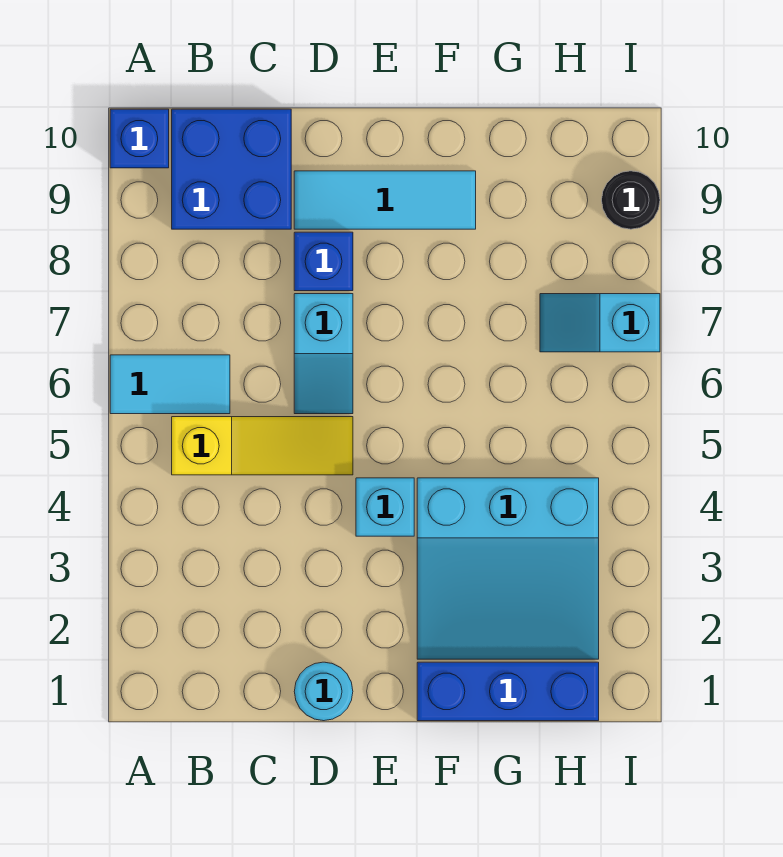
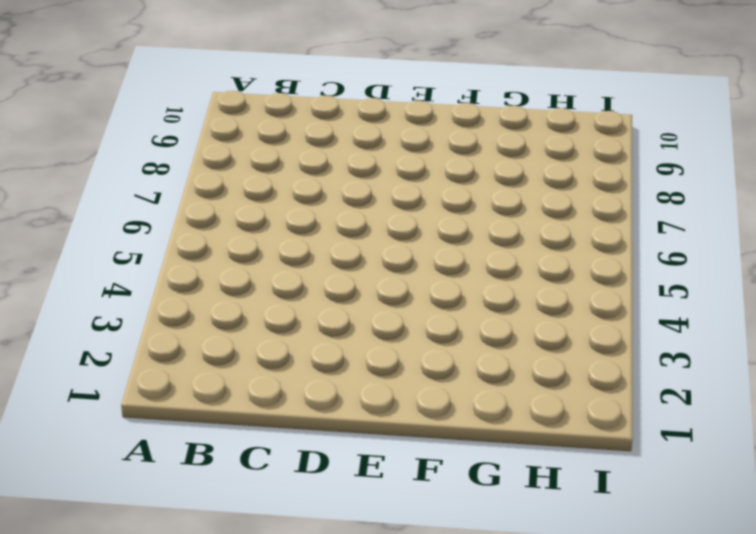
none -> cyan tile A6:B6 level 1
none -> blue brick A10 level 1
none -> yellow slope B5:D5 level 1 top B

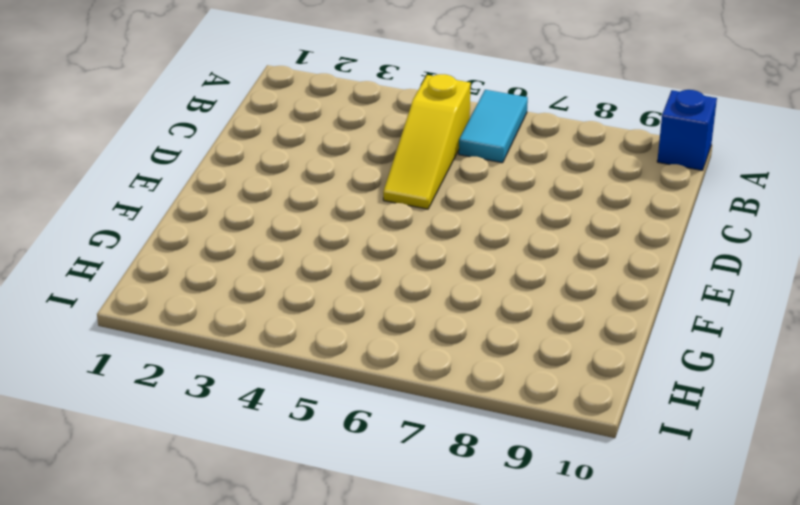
none -> blue brick B9:C10 level 1
none -> cyan round brick D1 level 1
none -> cyan slope D6:D7 level 1 top 7

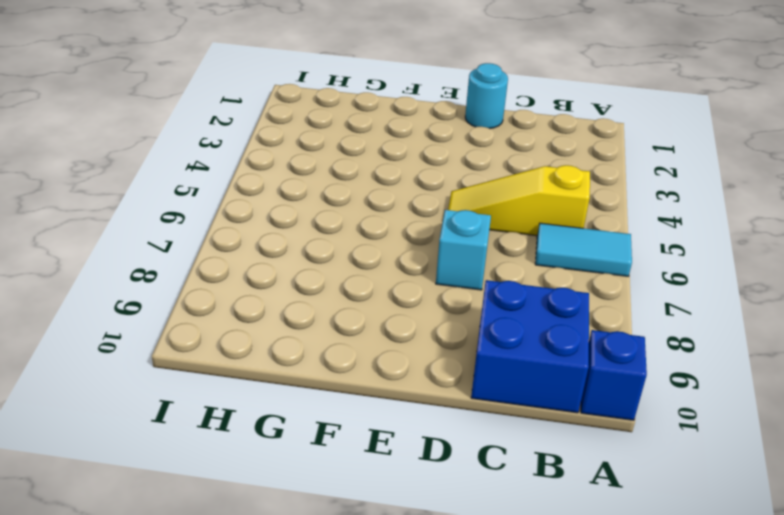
none -> blue brick D8 level 1
none -> cyan tile D9:F9 level 1
none -> cyan brick E4 level 1

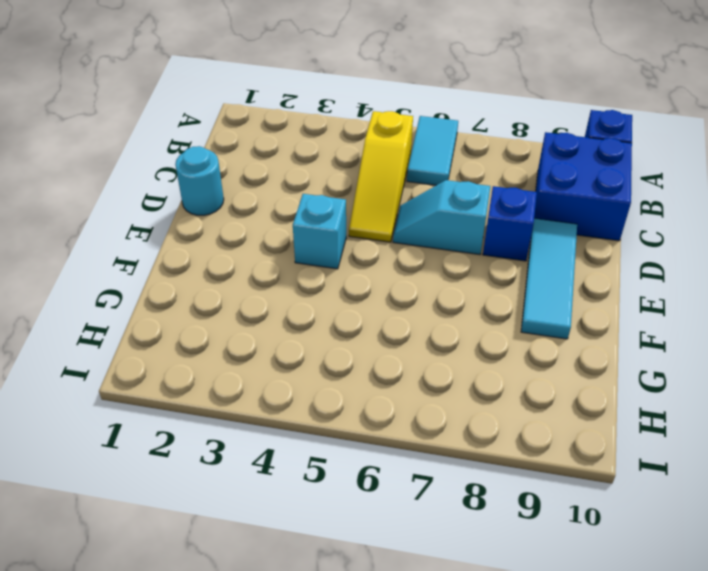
none -> blue brick F1:H1 level 1
none -> cyan slope F2:H4 level 1 top 4
none -> cyan slope H7:I7 level 1 top I

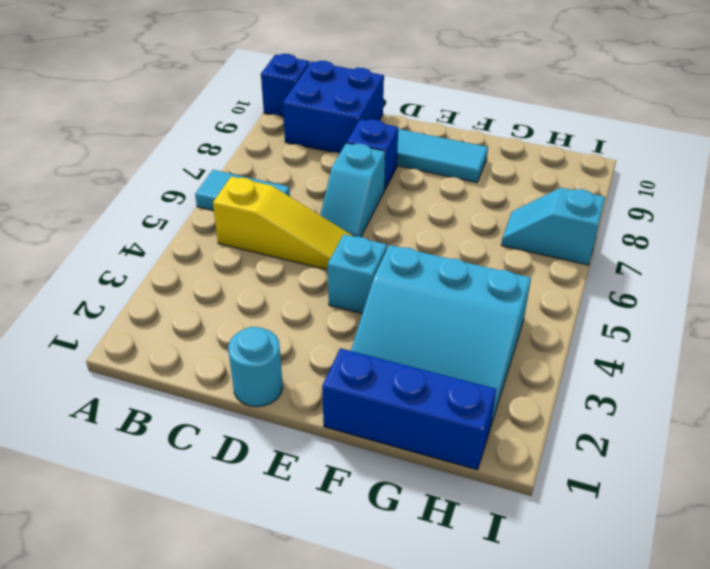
none -> black round brick I9 level 1

